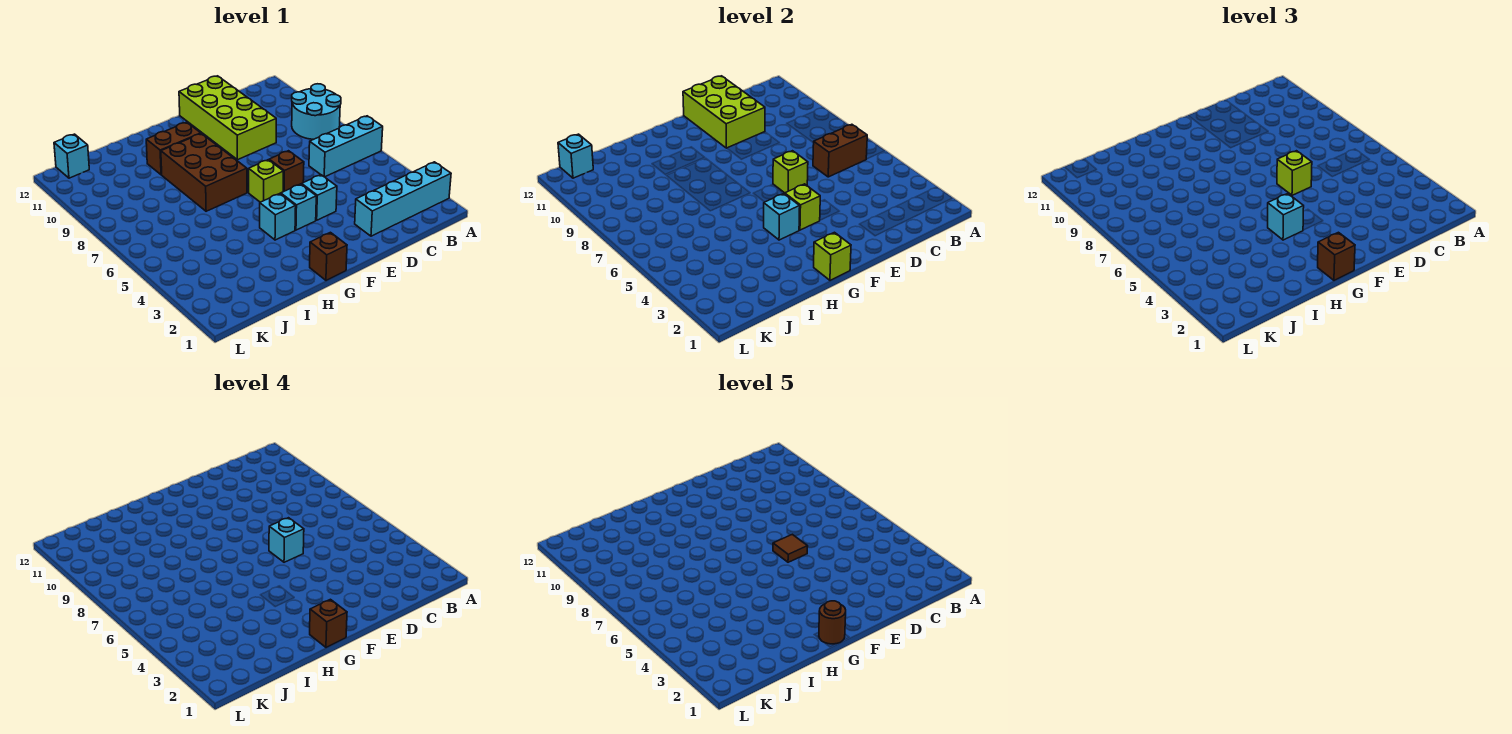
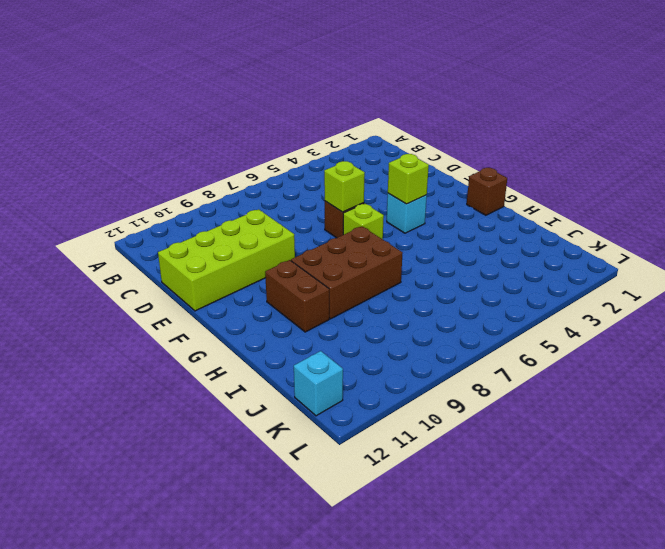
none -> cyan brick A2:D2 level 1
none -> cyan brick A6:C6 level 1
none -> cyan round brick A8:B9 level 1

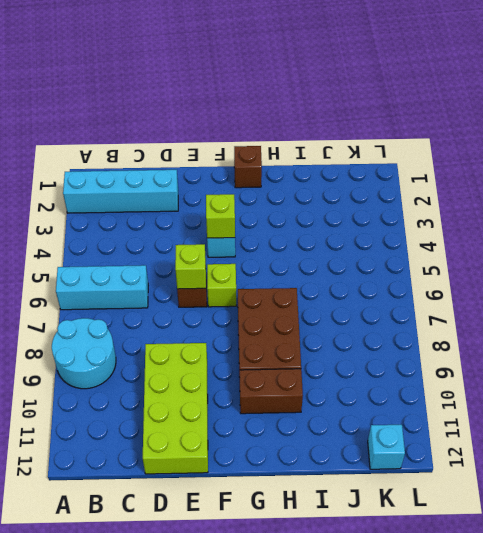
none -> cyan brick E4 level 1
none -> cyan brick G4 level 1
none -> brown brick B6:C6 level 2

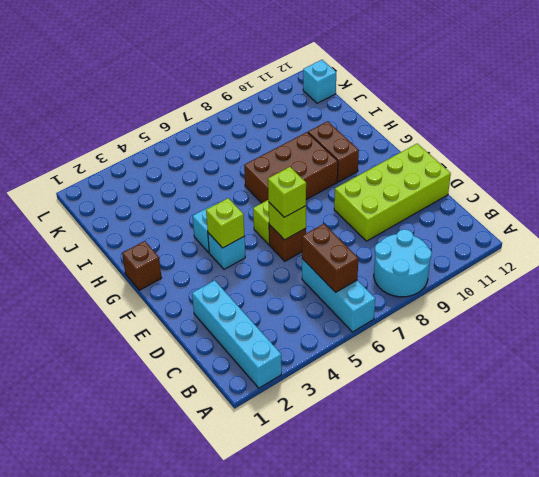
none -> cyan brick E4 level 1
none -> lime brick D10:E12 level 2
none -> lime brick G1 level 2

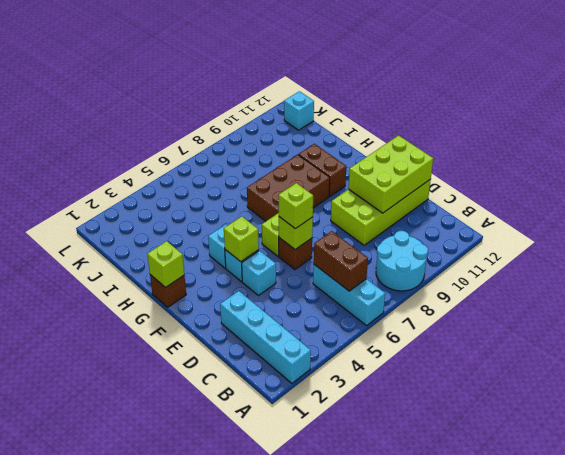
none -> cyan brick G4 level 2
none -> cyan brick K12 level 2
none -> brown brick G1 level 3

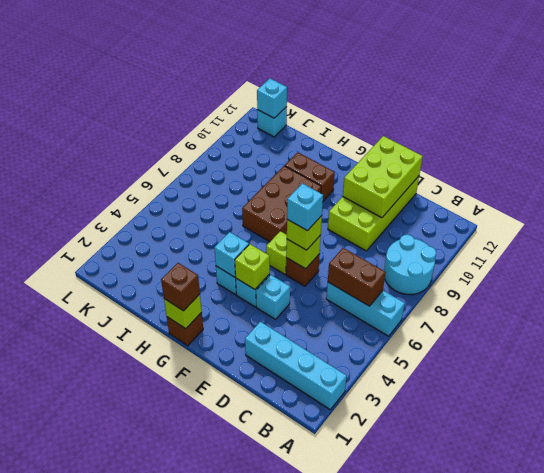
none -> cyan brick G4 level 3
none -> brown brick G1 level 4
none -> brown tile E6 level 5

